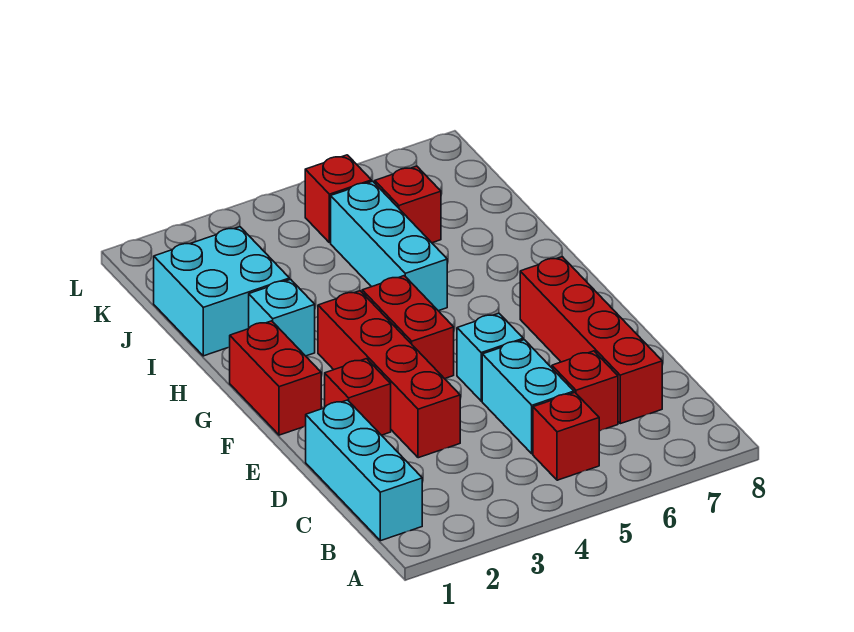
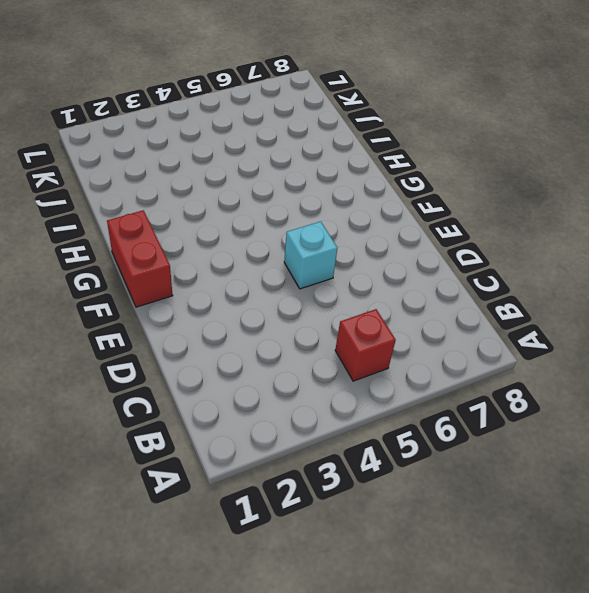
none -> cyan brick B1:D1 level 1
none -> cyan brick C5:D5 level 1
none -> red brick C6 level 1

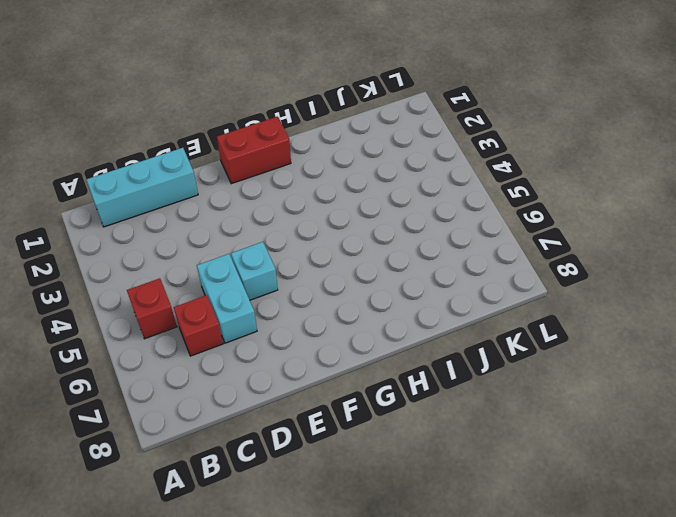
cyan brick D5:D6 level 1 -> cyan brick C5:D5 level 1
none -> red brick C7:F7 level 1
none -> red brick D3:G3 level 1
none -> red brick E2 level 1

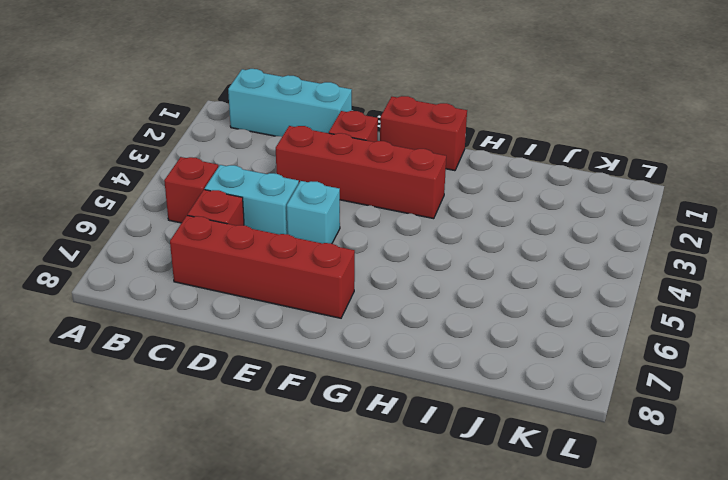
none -> red brick F4:G4 level 1
none -> cyan brick H2 level 1
none -> cyan brick H5:J5 level 1

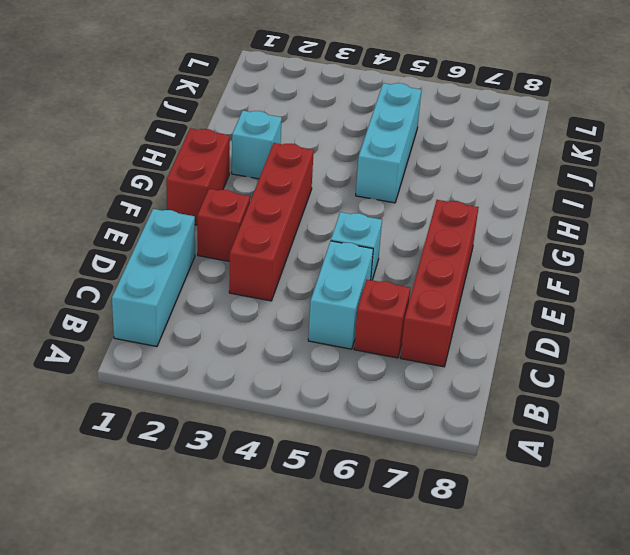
none -> red brick B5 level 1
none -> red brick F4:G4 level 1
none -> cyan brick I1:J2 level 1

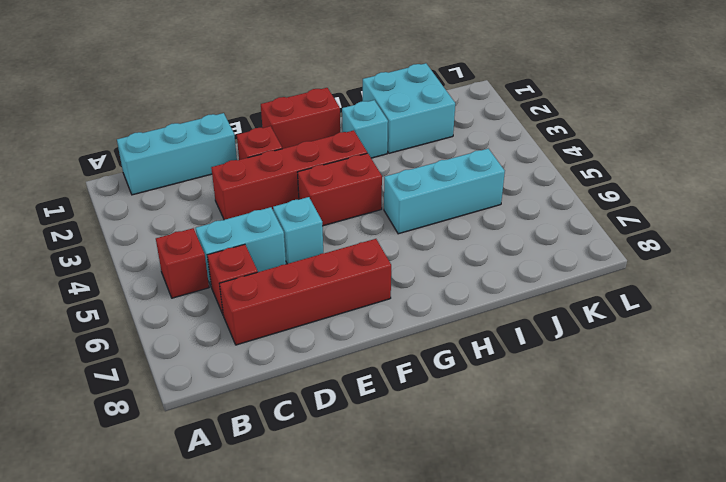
none -> red brick J6 level 1
none -> red brick K5 level 1

